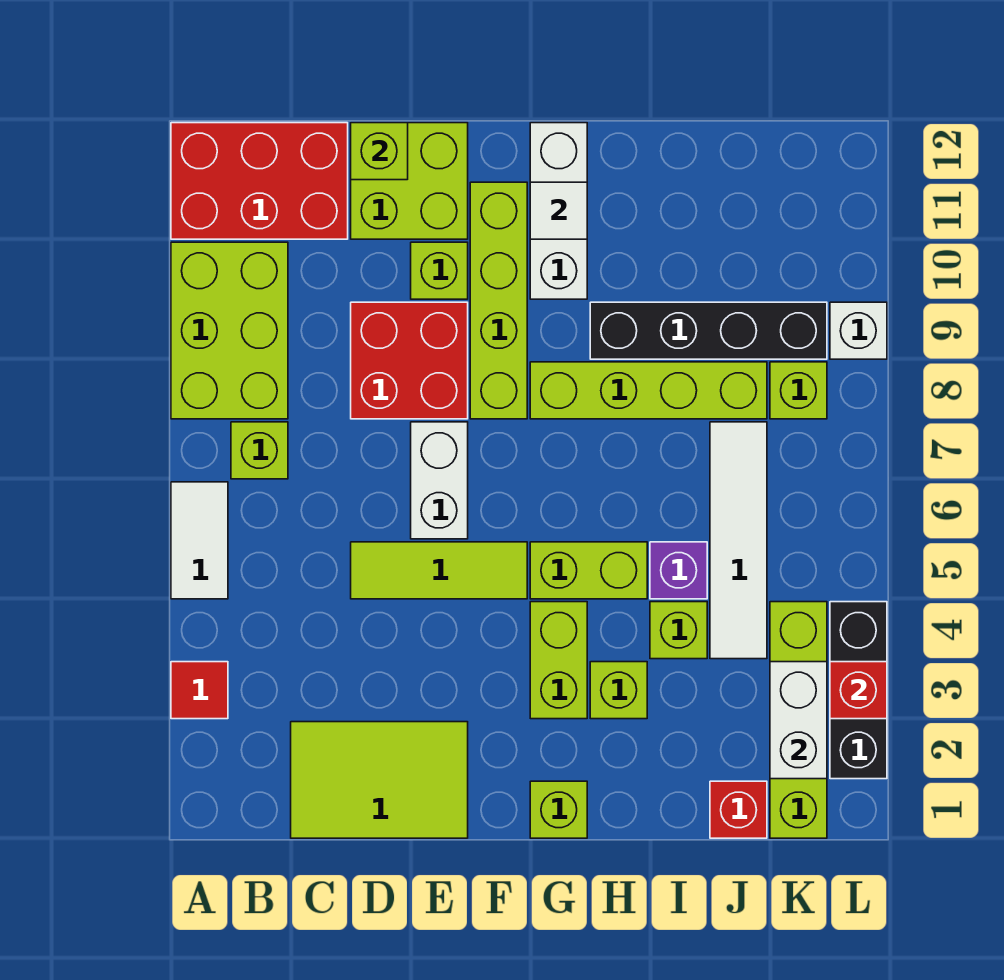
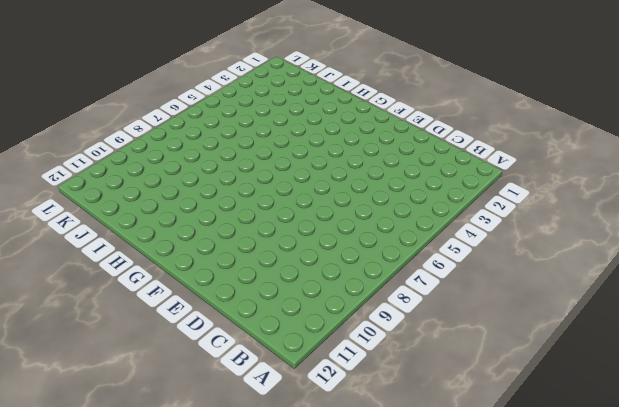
none -> red tile A3 level 1
none -> white tile A5:A6 level 1
none -> lime brick A8:B10 level 1
none -> red brick A11:C12 level 1

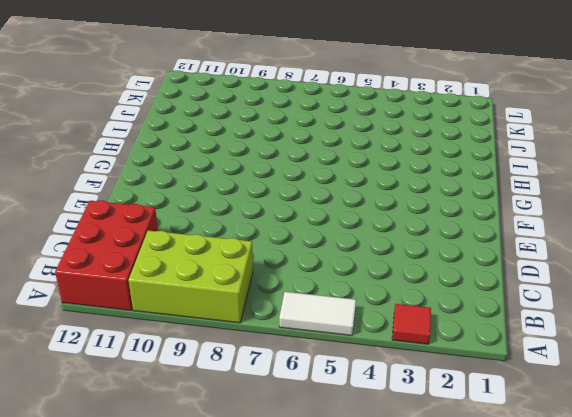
none -> lime brick B7 level 1
none -> lime tile C1:E2 level 1
none -> lime tile D5:F5 level 1
none -> red brick D8:E9 level 1

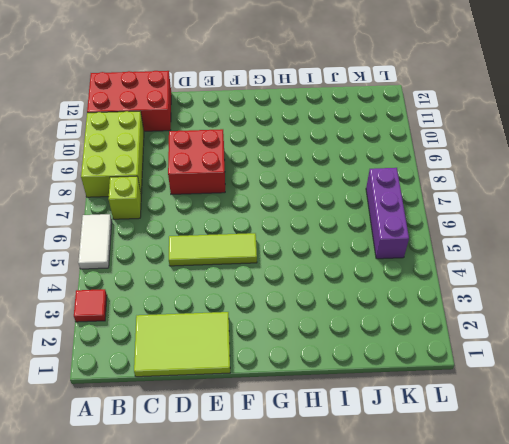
purple brick K5:K7 level 1 -> none
none -> lime brick D11:E12 level 1
none -> white brick E6:E7 level 1
none -> lime brick E10 level 1
none -> lime brick F8:F11 level 1

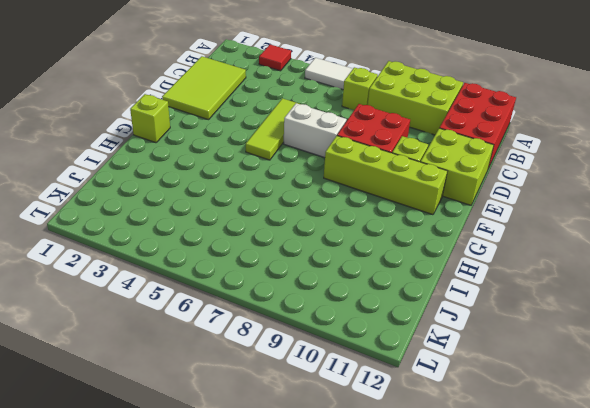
none -> lime brick G3:G4 level 1
none -> lime brick G5:H5 level 1
none -> lime brick G8:J8 level 1
none -> white brick G10:G12 level 1

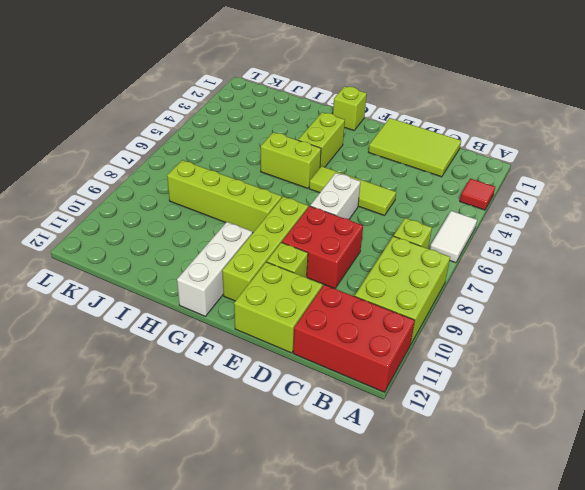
none -> lime brick H3 level 1
none -> black brick H9:K9 level 1
none -> lime brick I4 level 1
none -> purple brick I5 level 1

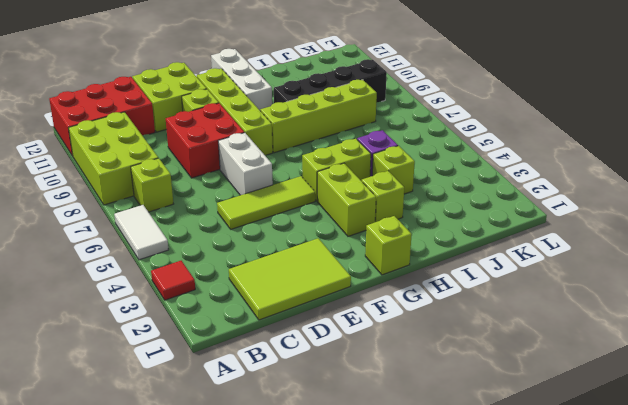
none -> red brick J1 level 1
none -> white tile J4:J7 level 1
none -> lime brick K1:K4 level 1
none -> lime brick K8 level 1

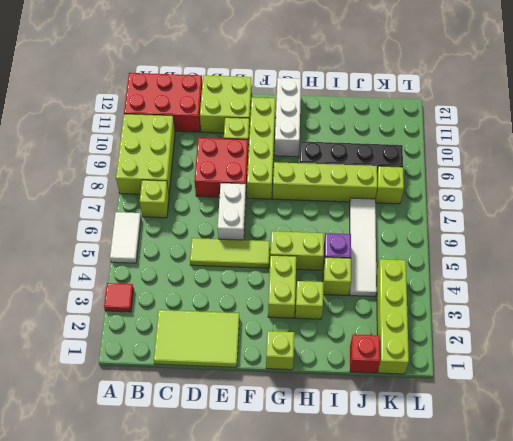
none -> black brick L2:L4 level 1
none -> white brick L9 level 1
none -> lime brick D12 level 2
none -> white tile G11 level 2

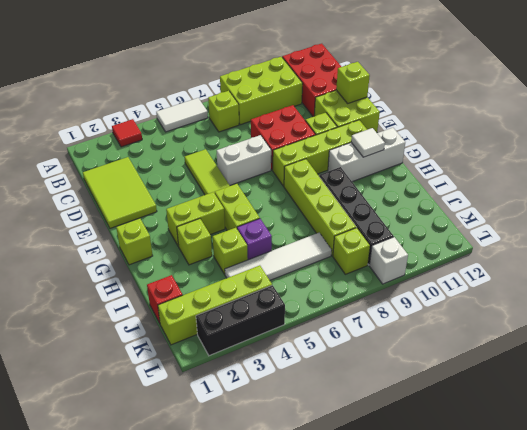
none -> white brick K2:K3 level 2
none -> red brick L3 level 2

